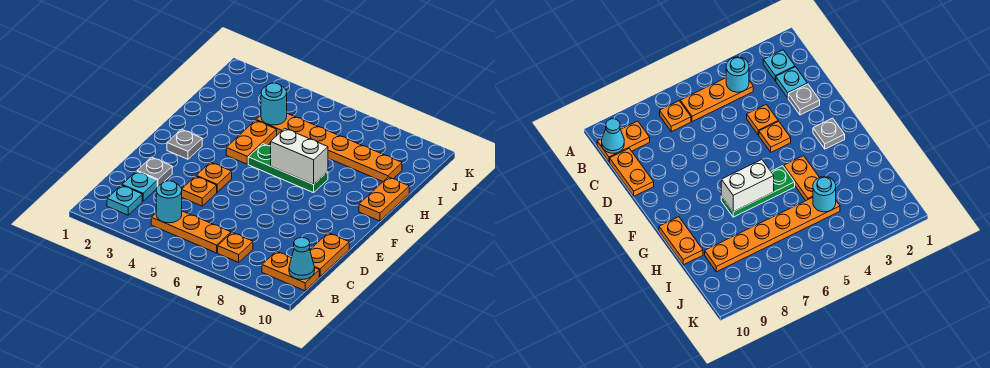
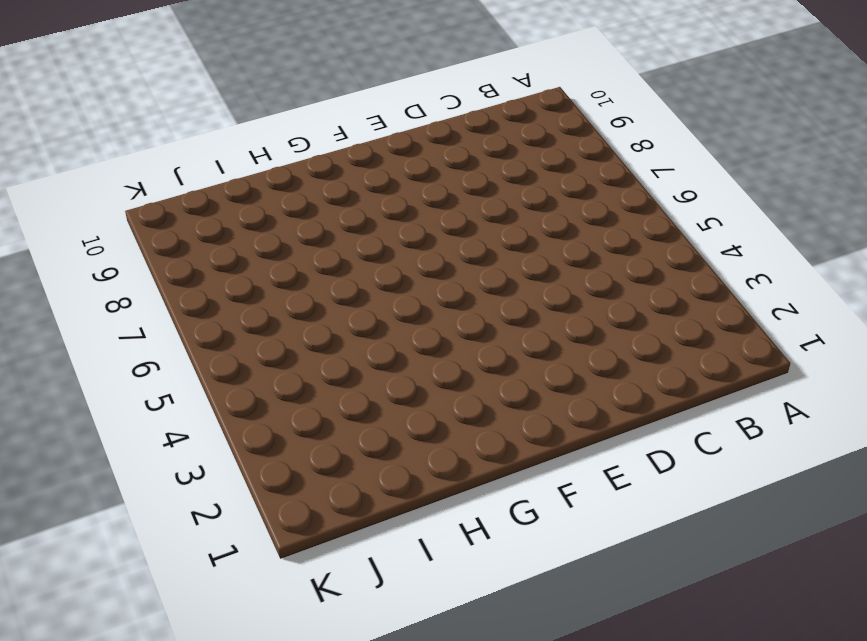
none -> cyan plate B2 level 1
none -> orange plate B4:B6 level 1
none -> orange plate B7 level 1

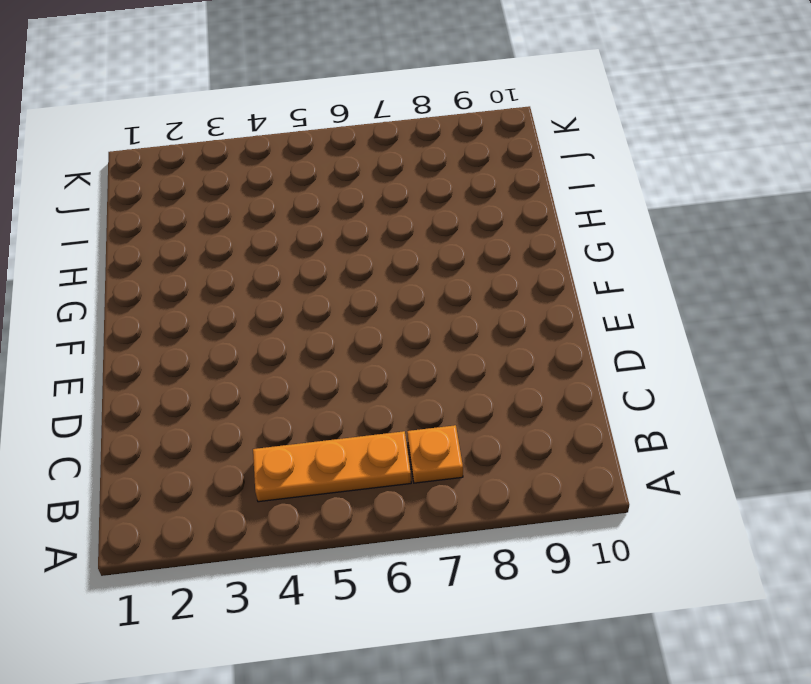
none -> cyan plate B2 level 1
none -> orange plate B9:B10 level 1
none -> cyan plate C2 level 1

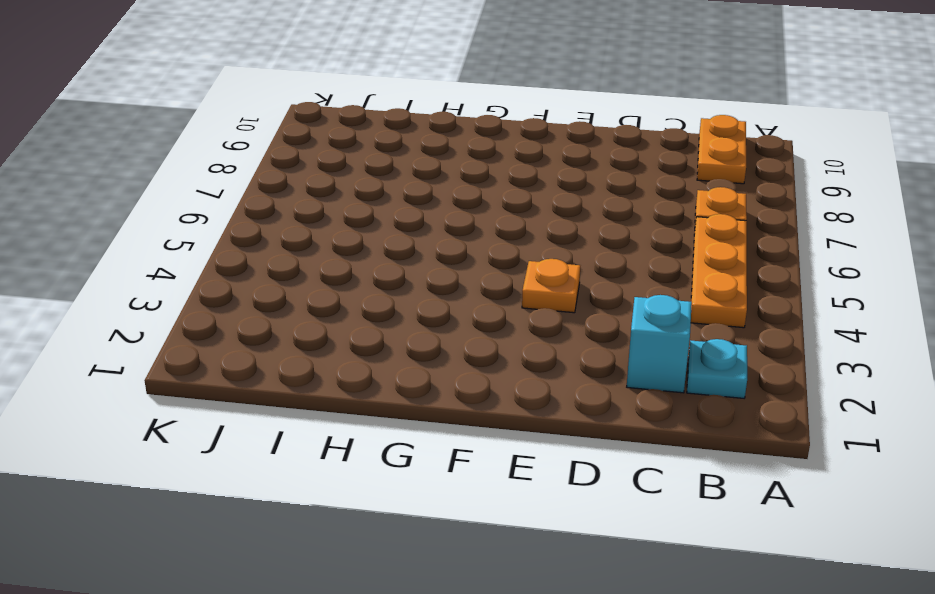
cyan brick C2 level 1 -> cyan plate C2 level 1
none -> orange plate C10:D10 level 1
none -> grey plate D2 level 1
none -> orange plate D4 level 1

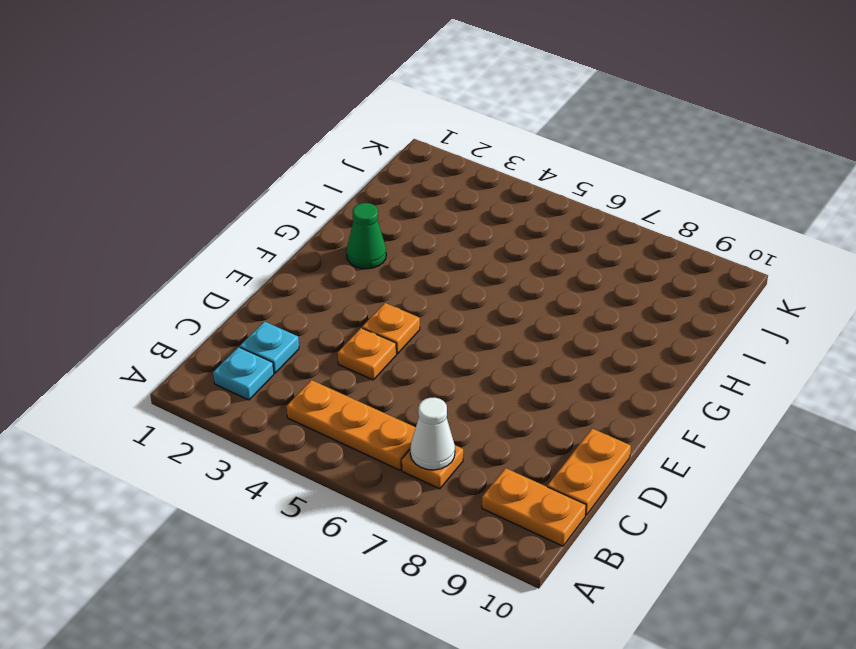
white cone B7 level 2 -> none
green cone G2 level 1 -> none
none -> grey plate D2 level 1
none -> grey plate F2 level 1
none -> orange plate G4:H4 level 1

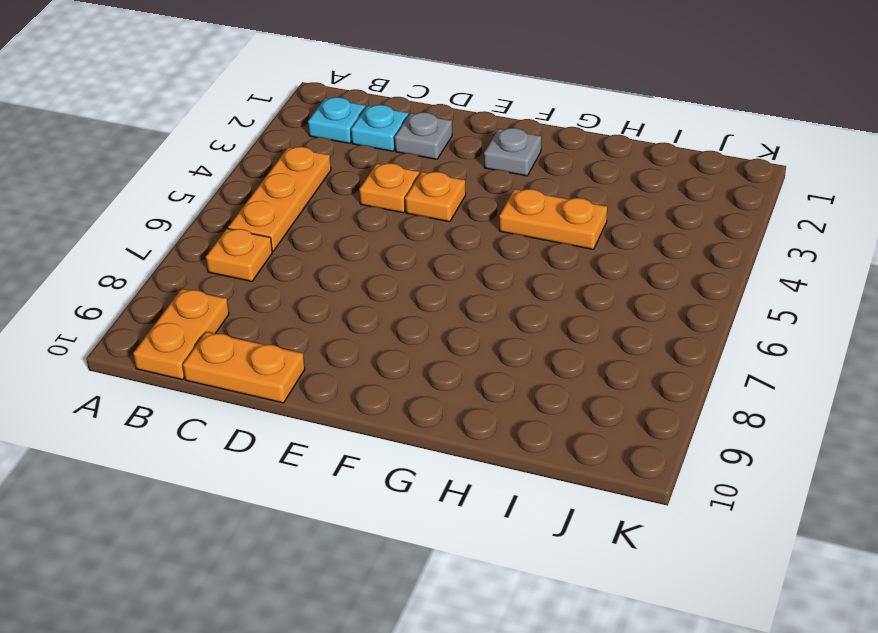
none -> green plate G5:G7 level 1
none -> orange plate G10:H10 level 1
none -> orange plate I4:I9 level 1

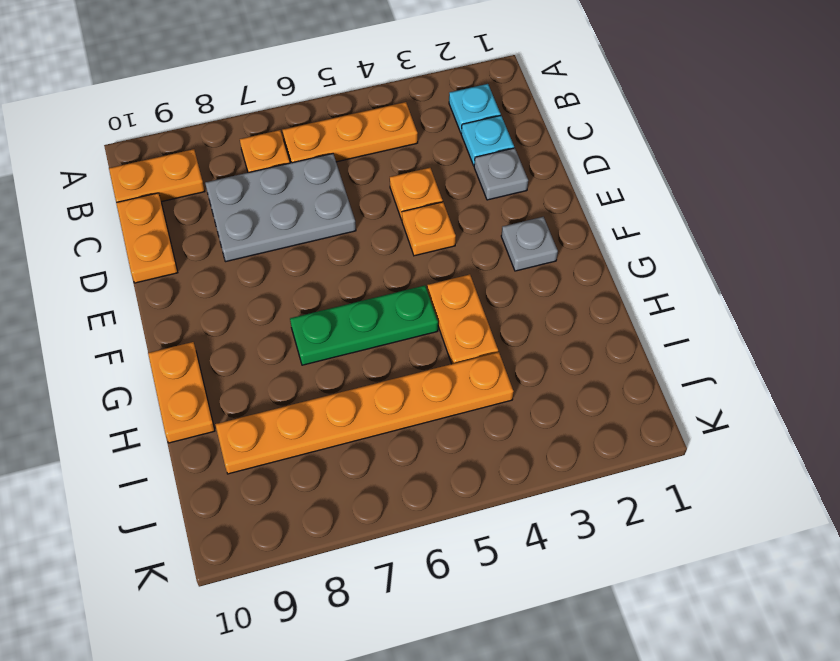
grey plate C6:D8 level 1 -> none
none -> cyan round brick B4 level 2
none -> cyan cone B10 level 2
none -> white brick G6:G7 level 2

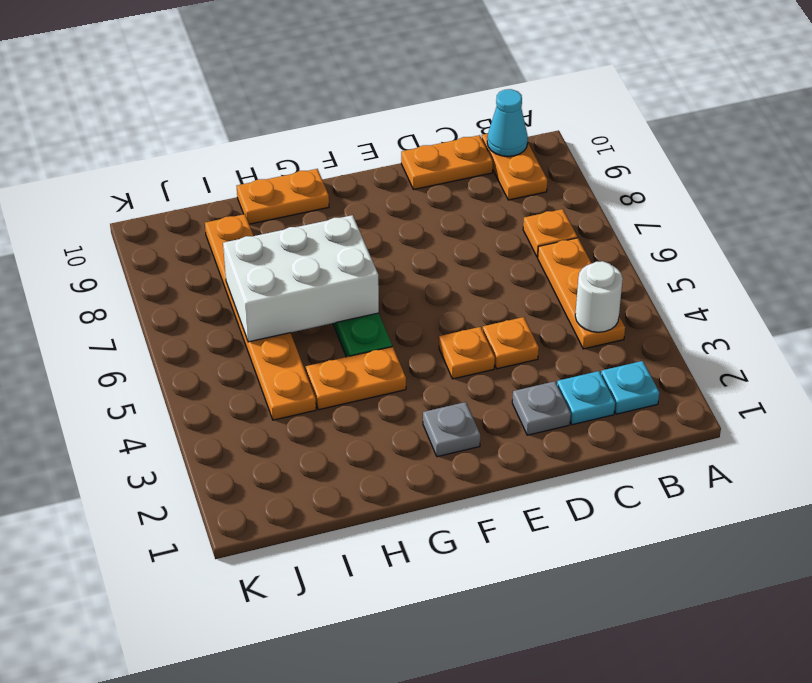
white round brick B4 level 2 -> cyan round brick B4 level 2
white brick G6:I7 level 2 -> white brick G6:G7 level 2
none -> cyan round brick I4 level 2

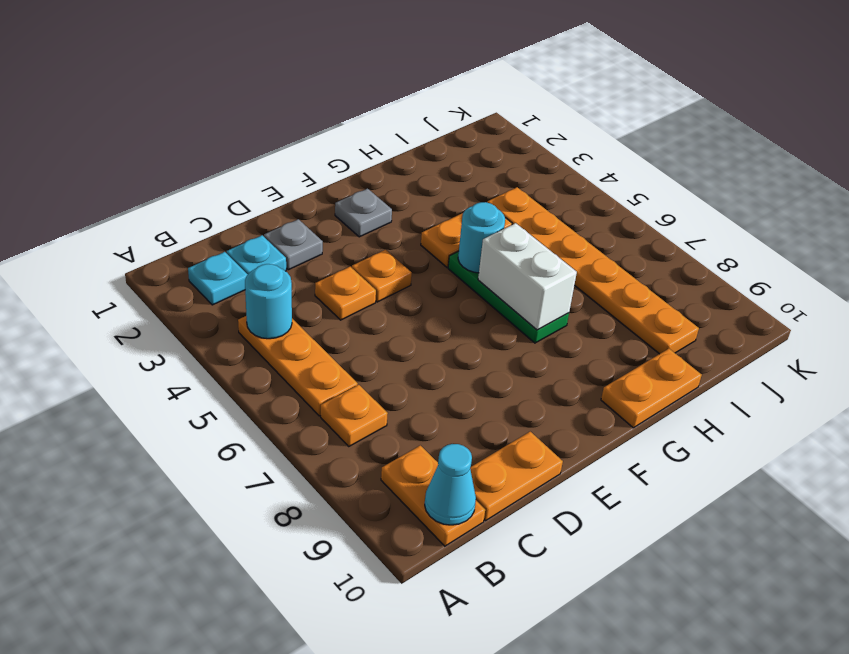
cyan round brick G5 level 2 -> cyan round brick I4 level 2

